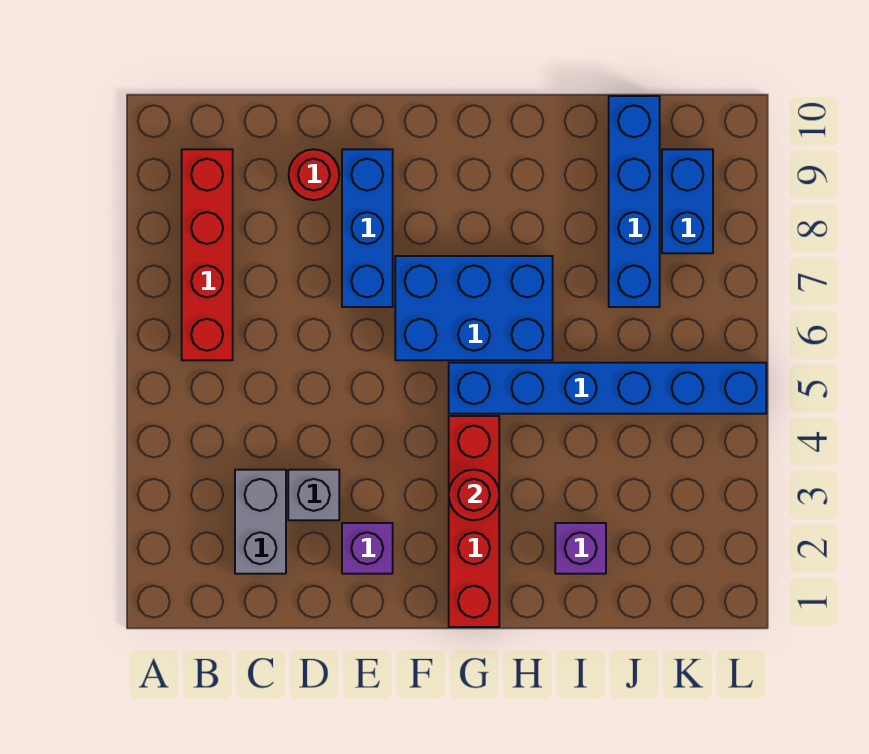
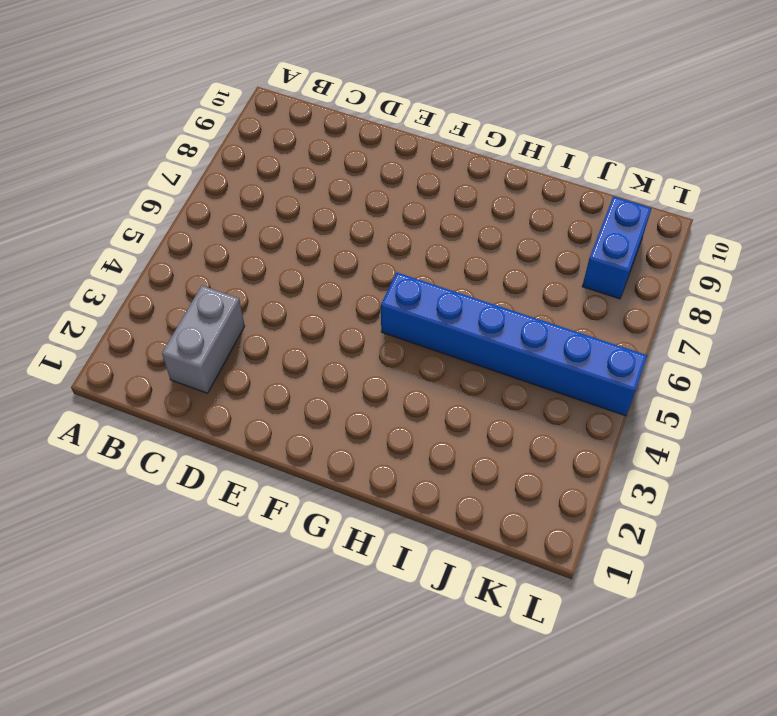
none -> red brick B6:B9 level 1
none -> grey brick D3 level 1
none -> red round brick D9 level 1

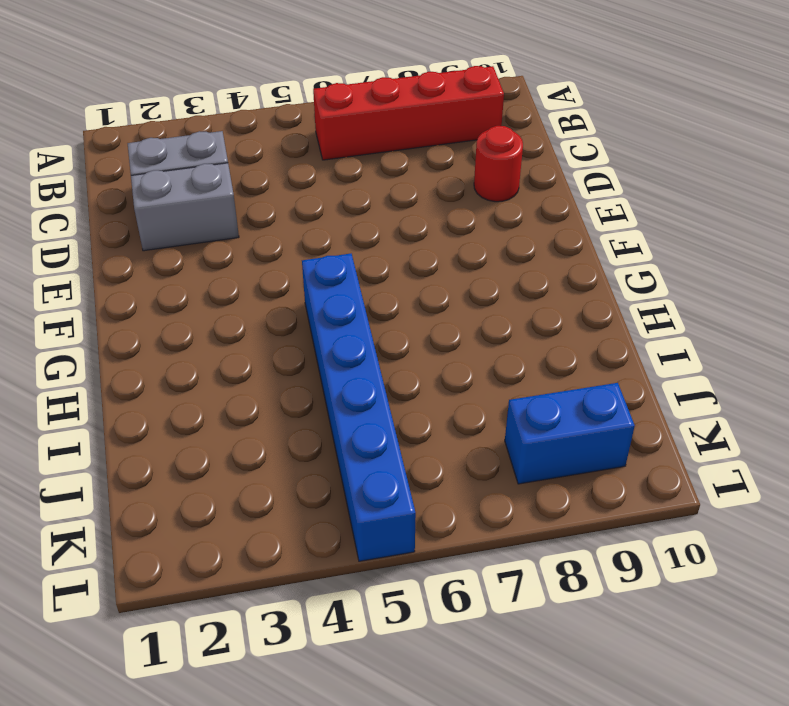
grey brick D2:D3 level 1 -> grey brick D3 level 1
none -> purple brick E2 level 1
none -> blue brick E7:E9 level 1
none -> blue brick F6:H7 level 1

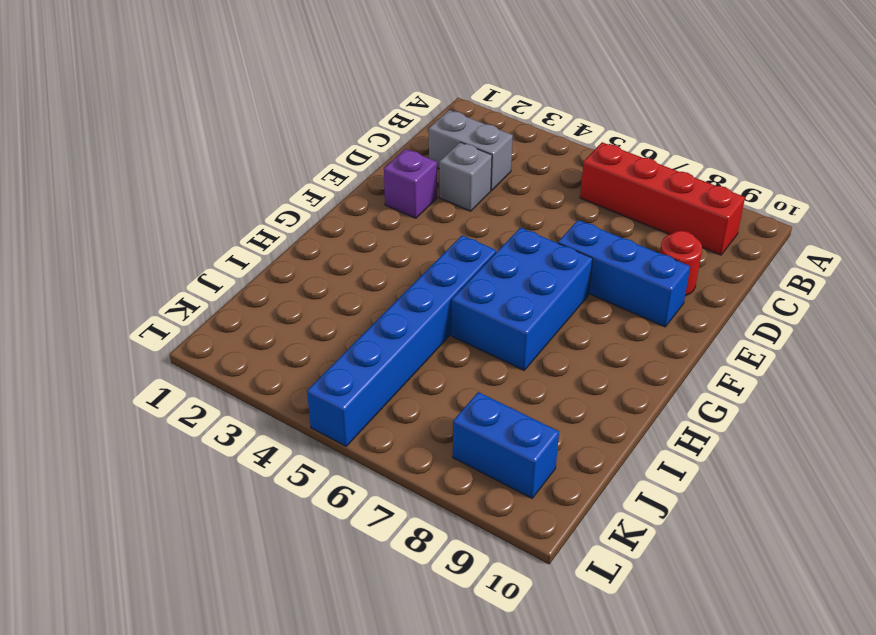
none -> red brick G1:G4 level 1
none -> purple brick I2 level 1
none -> blue brick J7:J10 level 1

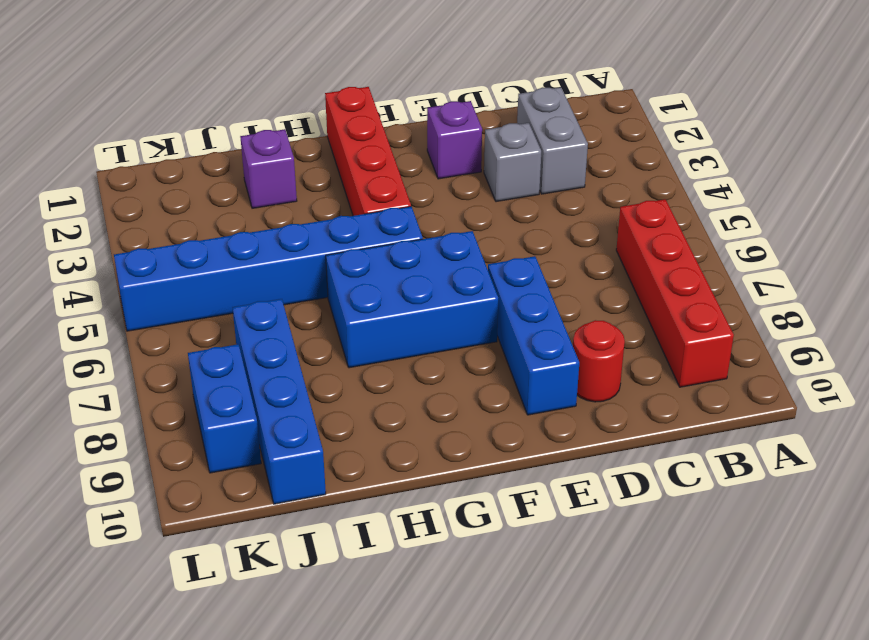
none -> red round brick G3 level 2

